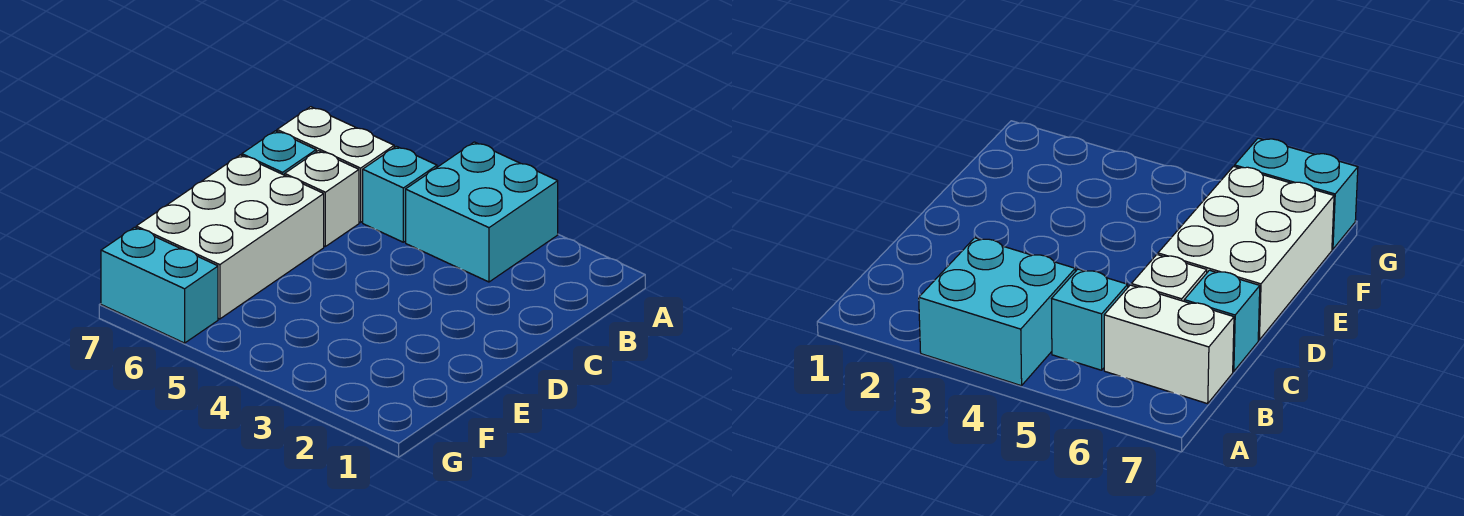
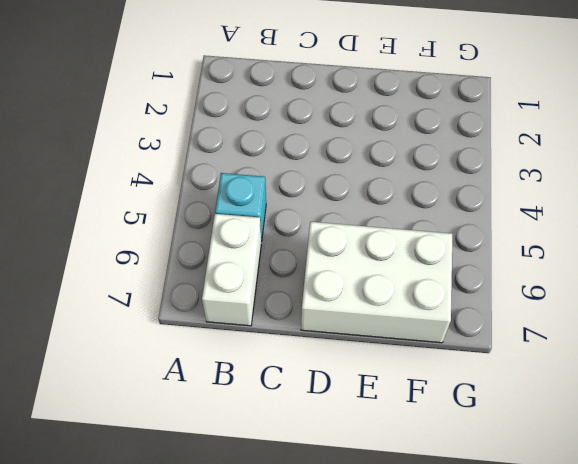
none -> cyan brick A3:B4 level 1
none -> white brick C6 level 1

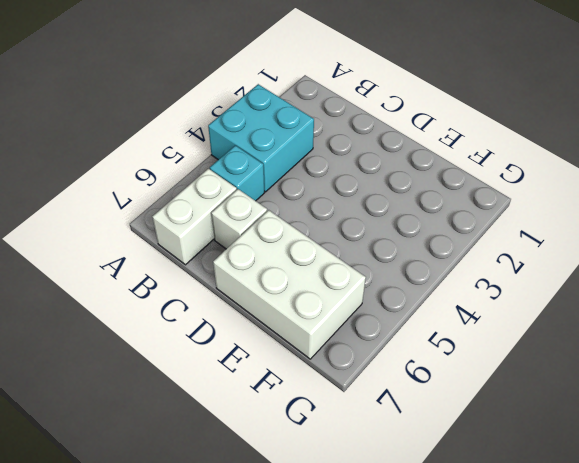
none -> cyan brick C7 level 1
none -> cyan brick G6:G7 level 1

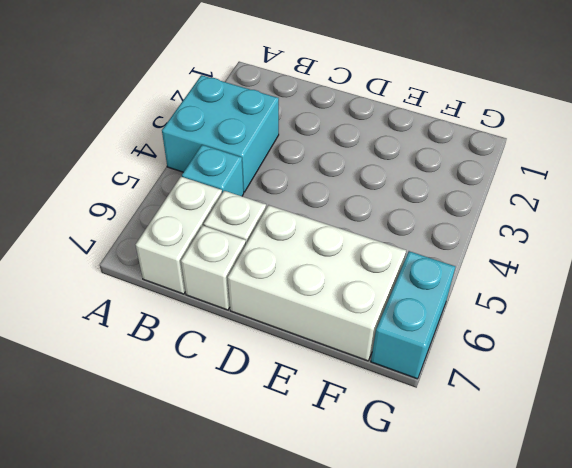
white brick C7 level 1 -> cyan brick C7 level 1

